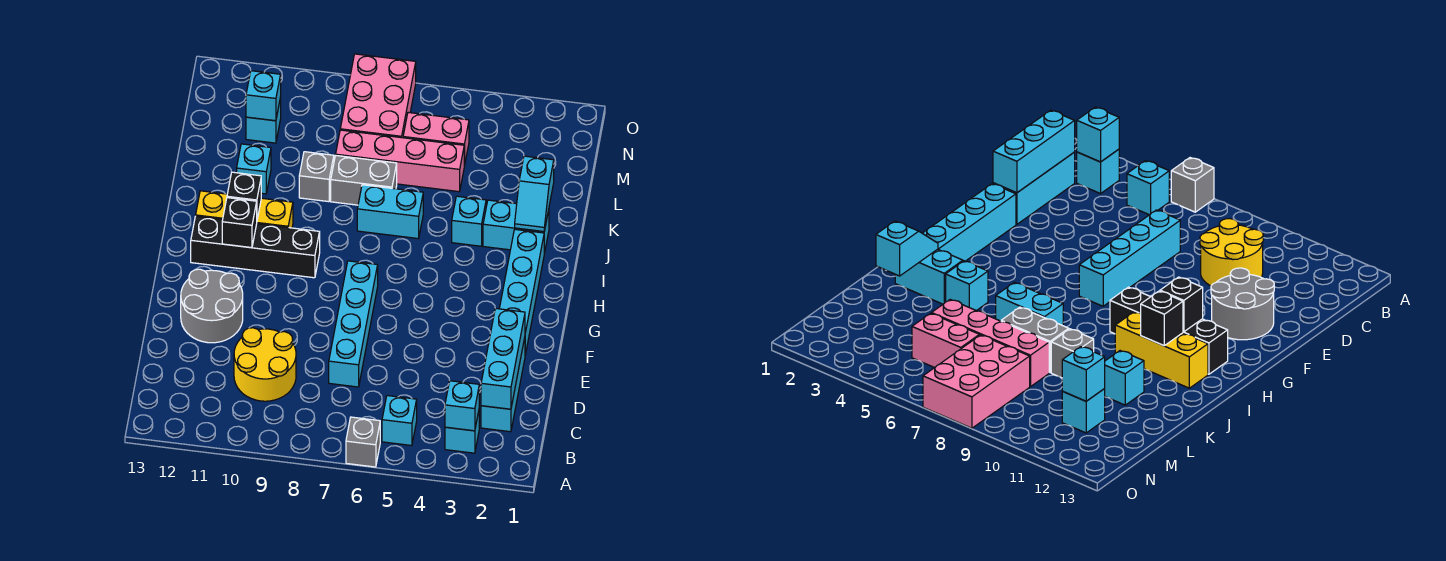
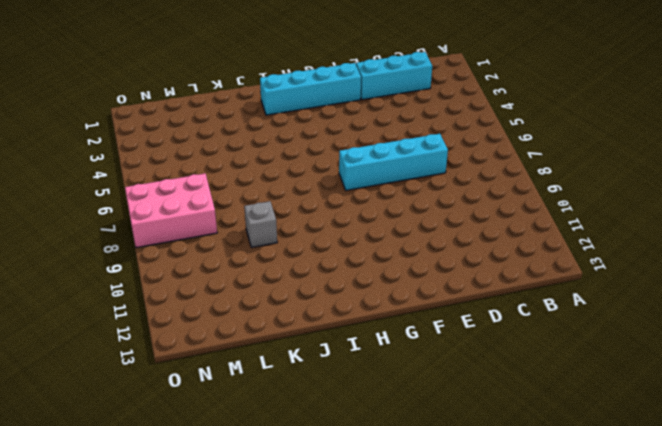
none -> grey brick A6 level 1
none -> cyan brick B3 level 1
none -> cyan brick B5 level 1

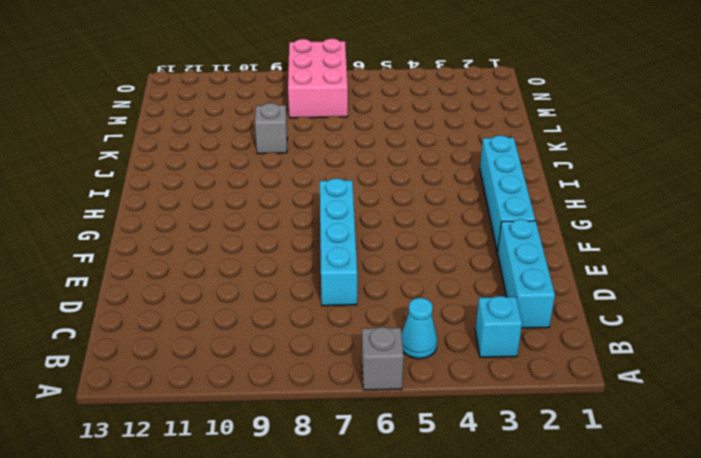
cyan cone B5 level 1 -> cyan brick B5 level 1
none -> yellow round brick C9:D10 level 1
none -> grey round brick E11:F12 level 1
none -> black brick H9:H12 level 1

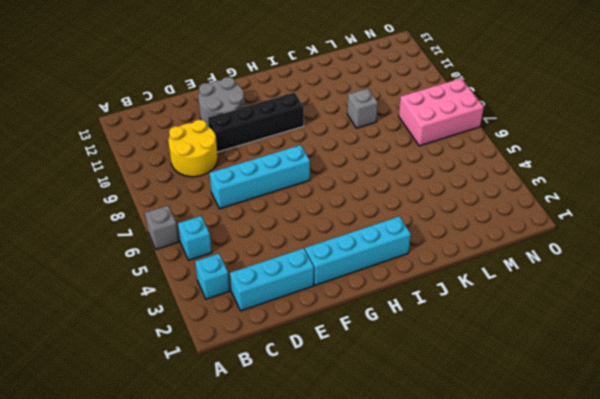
black brick E10:H10 level 1 -> black brick H9:H12 level 1
none -> yellow brick I10:I12 level 1
none -> cyan brick J2:J3 level 1
none -> cyan brick J4 level 1

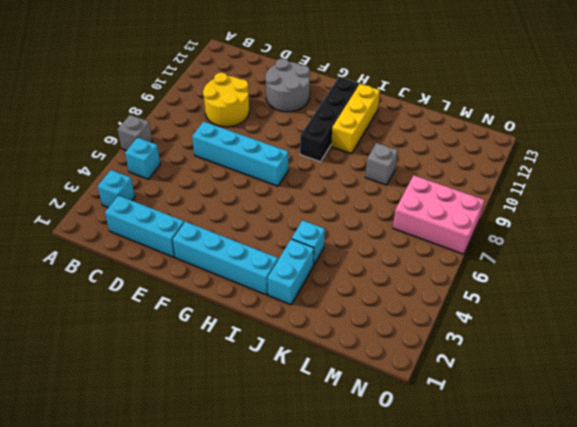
none -> cyan brick J6:J7 level 1
none -> grey brick K7:K8 level 1
none -> cyan brick K11 level 1

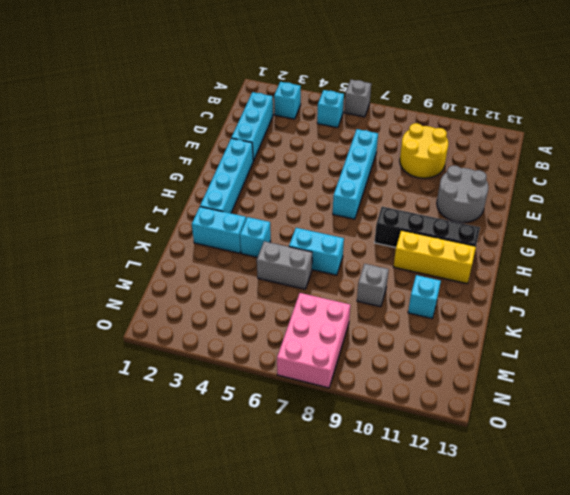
grey brick K5:K6 level 1 -> grey brick K7:K8 level 1
none -> pink brick L5:L8 level 1
none -> pink brick M5:M6 level 1
none -> cyan brick M11 level 1

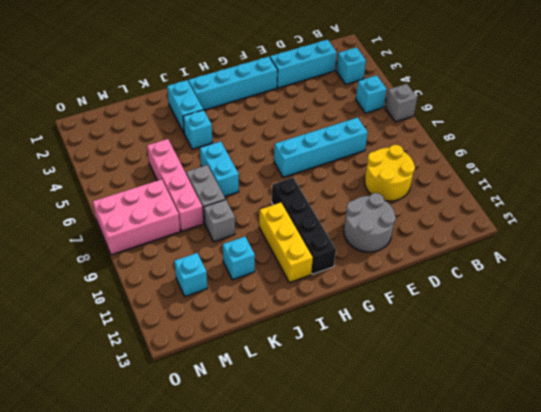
none -> pink brick M5:M6 level 1
none -> cyan brick B3 level 2
none -> cyan brick C2:E2 level 2

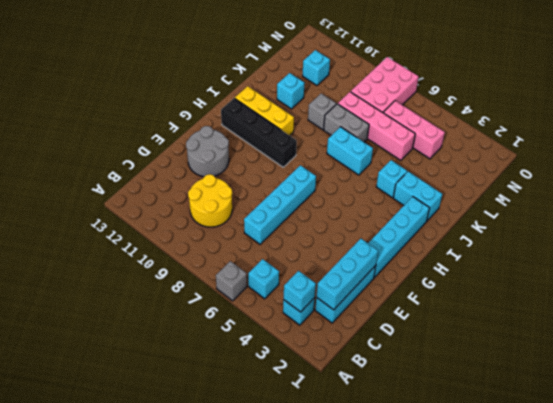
pink brick M4:M6 level 1 -> pink brick M5:M6 level 1
none -> black brick H11 level 2
none -> black brick I11 level 2
none -> cyan slope J2:K2 level 2 top K

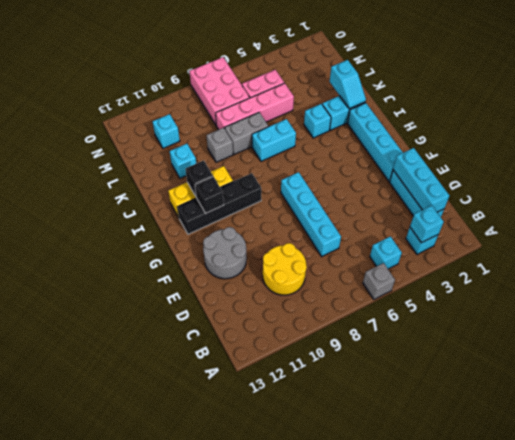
none -> cyan brick M11 level 2

